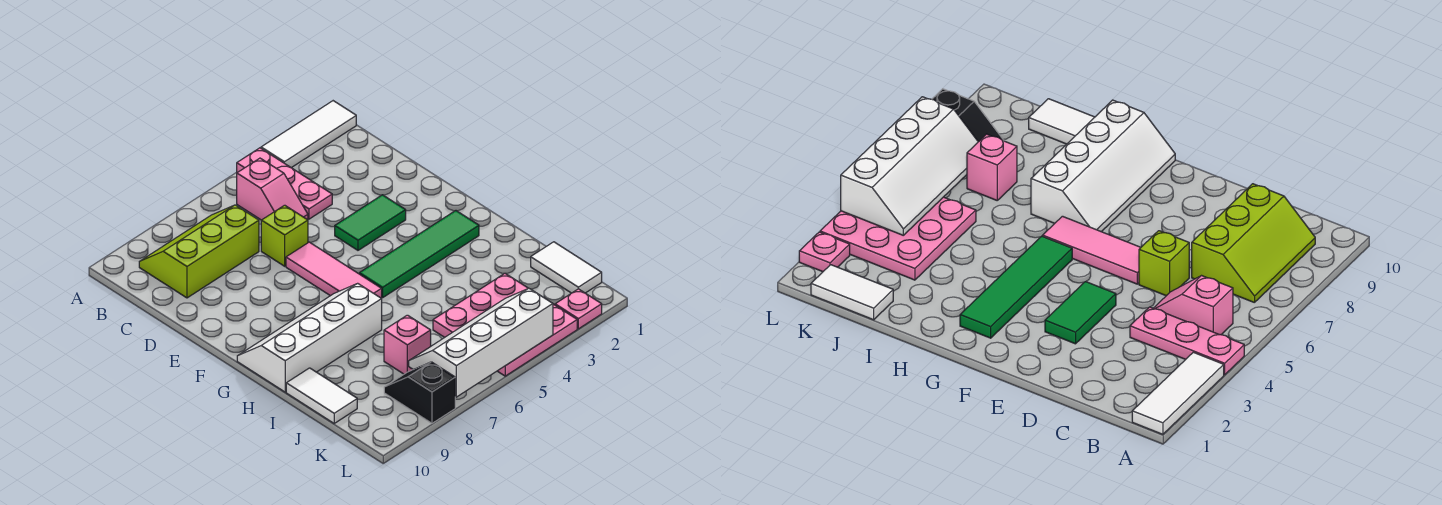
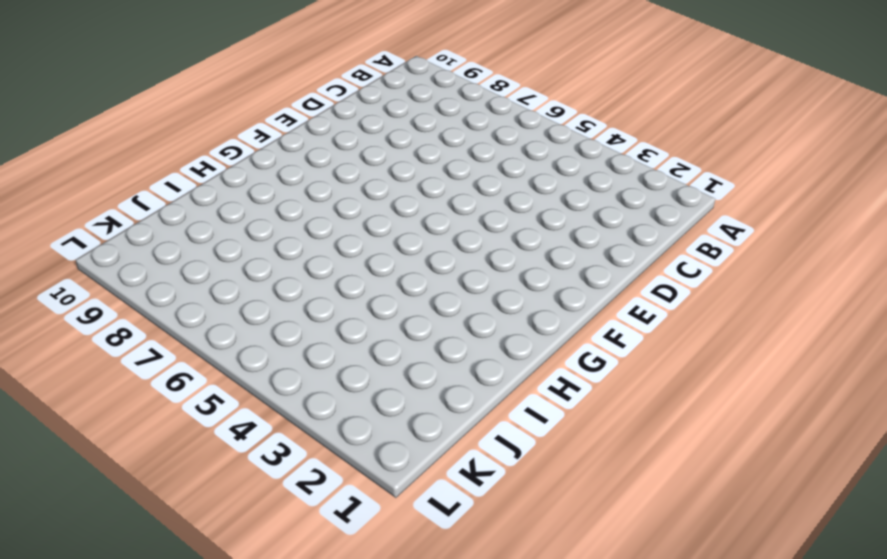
none -> white tile A1:A3 level 1
none -> pink plate A4:C4 level 1
none -> pink slope B5:C5 level 1 top B

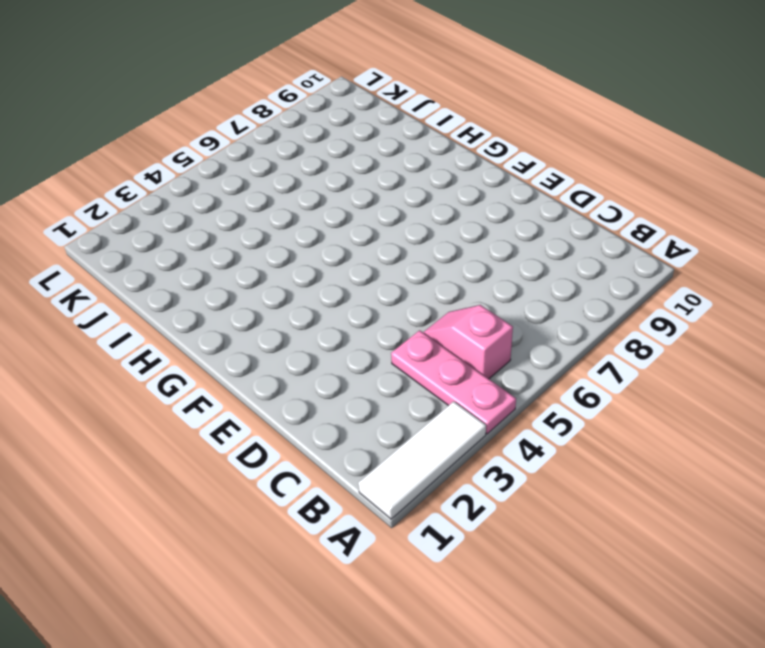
none -> lime slope B7:C9 level 1 top C
none -> lime brick D6 level 1
none -> green tile E3:E4 level 1

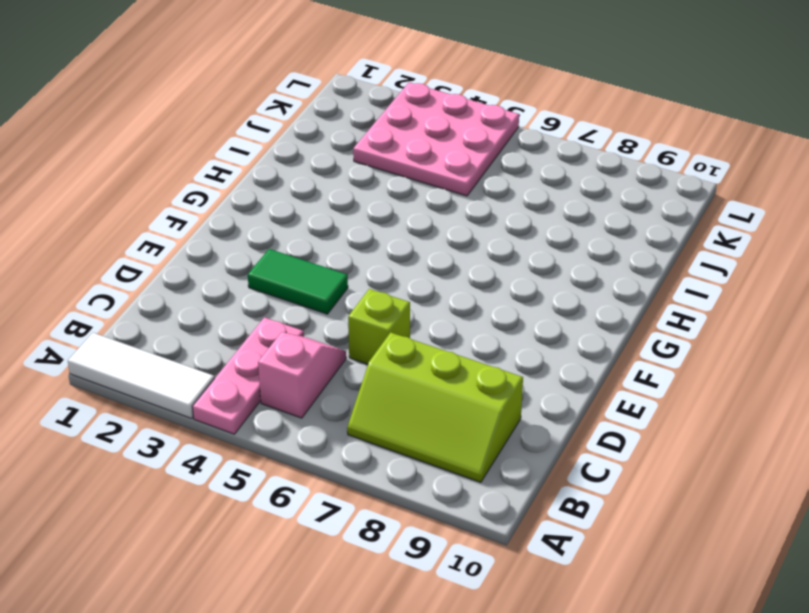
none -> pink tile E6:G6 level 1
none -> green tile G2:G5 level 1
none -> white slope G7:H10 level 1 top H

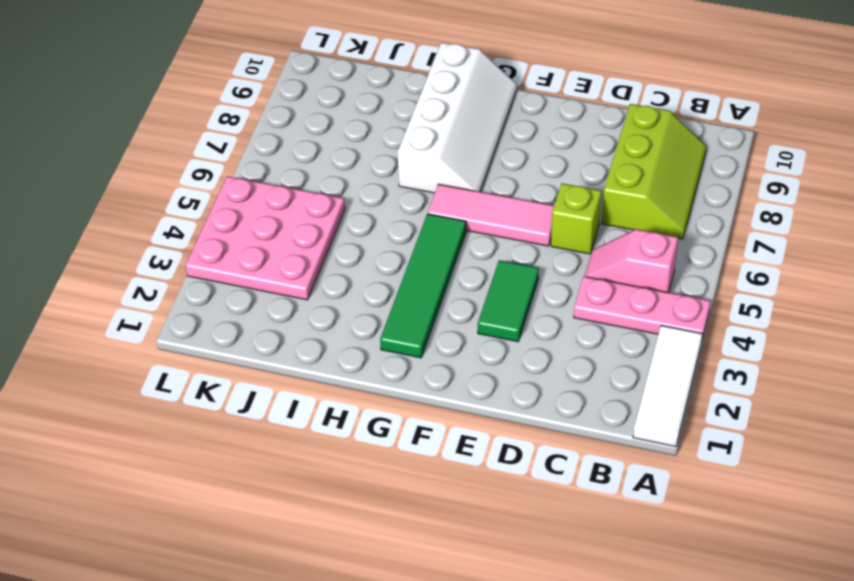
none -> white tile I10:J10 level 1
none -> white tile J1:K1 level 1
none -> pink brick J7 level 1

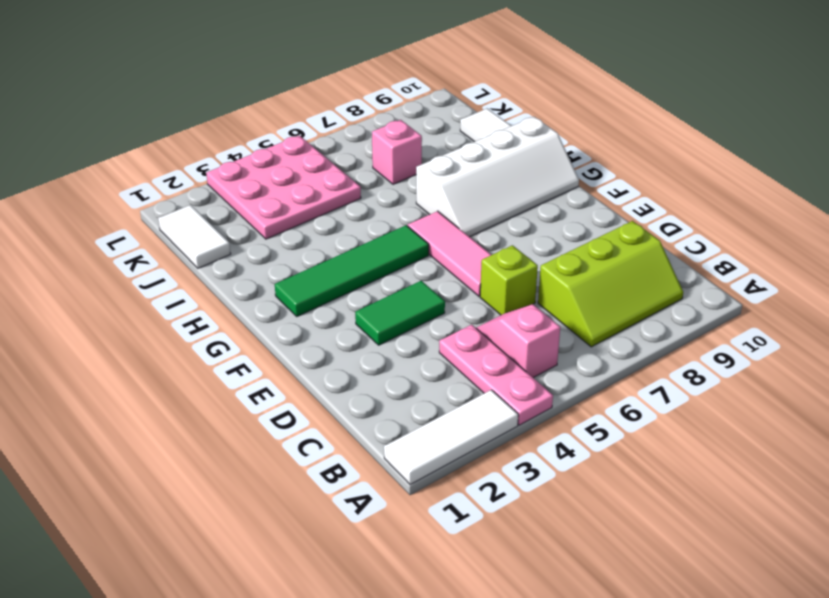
none -> black slope K8:L8 level 1 top L
none -> pink plate L2 level 1
none -> white slope K4:L7 level 2 top L

